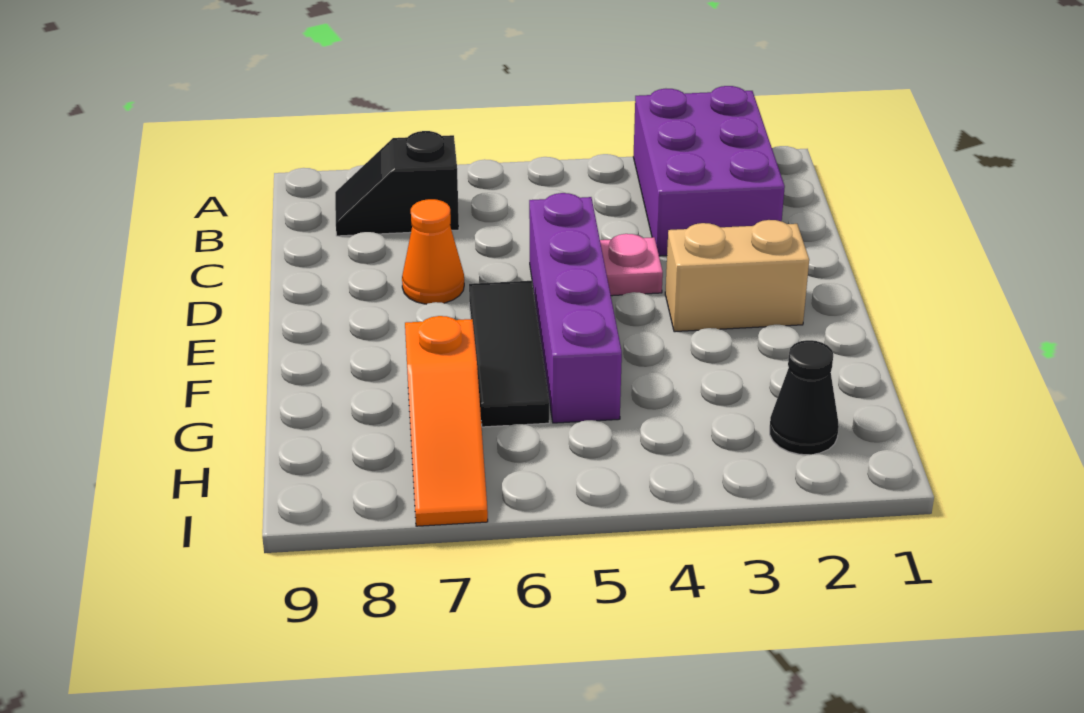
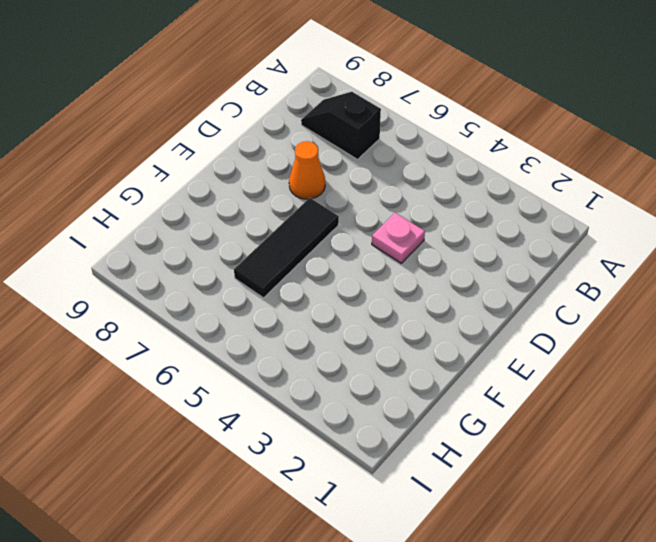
none -> purple brick A2:C3 level 1
none -> purple brick D5:G5 level 1

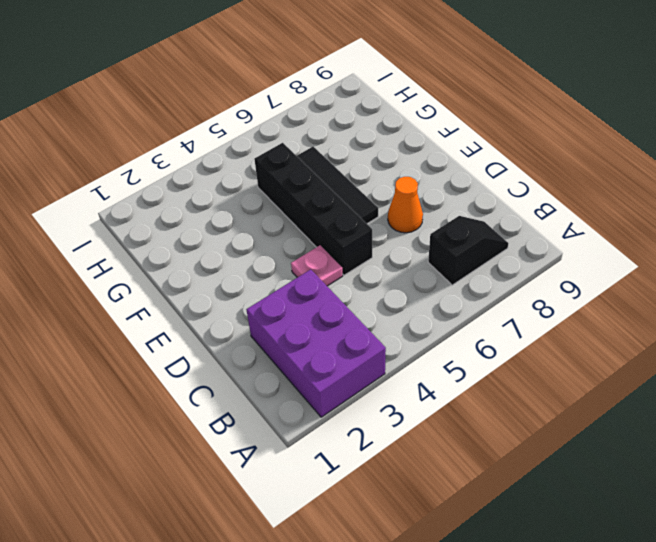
black brick D5:G5 level 1 -> purple brick D5:G5 level 1
none -> tan brick E2:E3 level 1
none -> orange slope G7:I7 level 1 top G

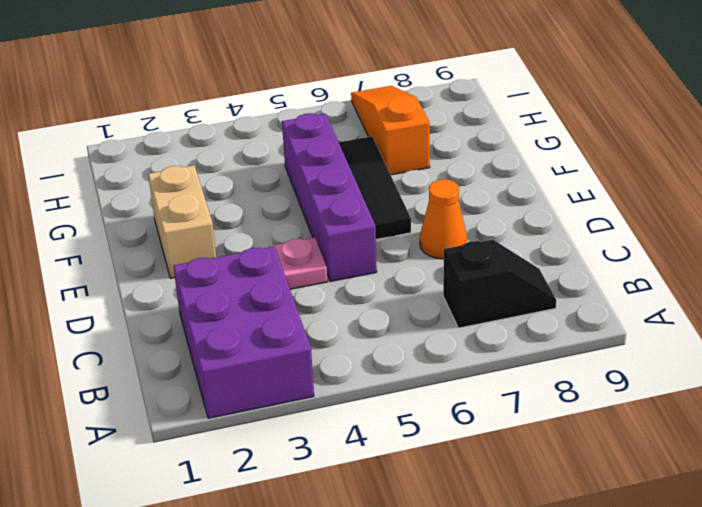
tan brick E2:F2 level 1 -> tan brick E2:E3 level 1
none -> black cone H2 level 1

